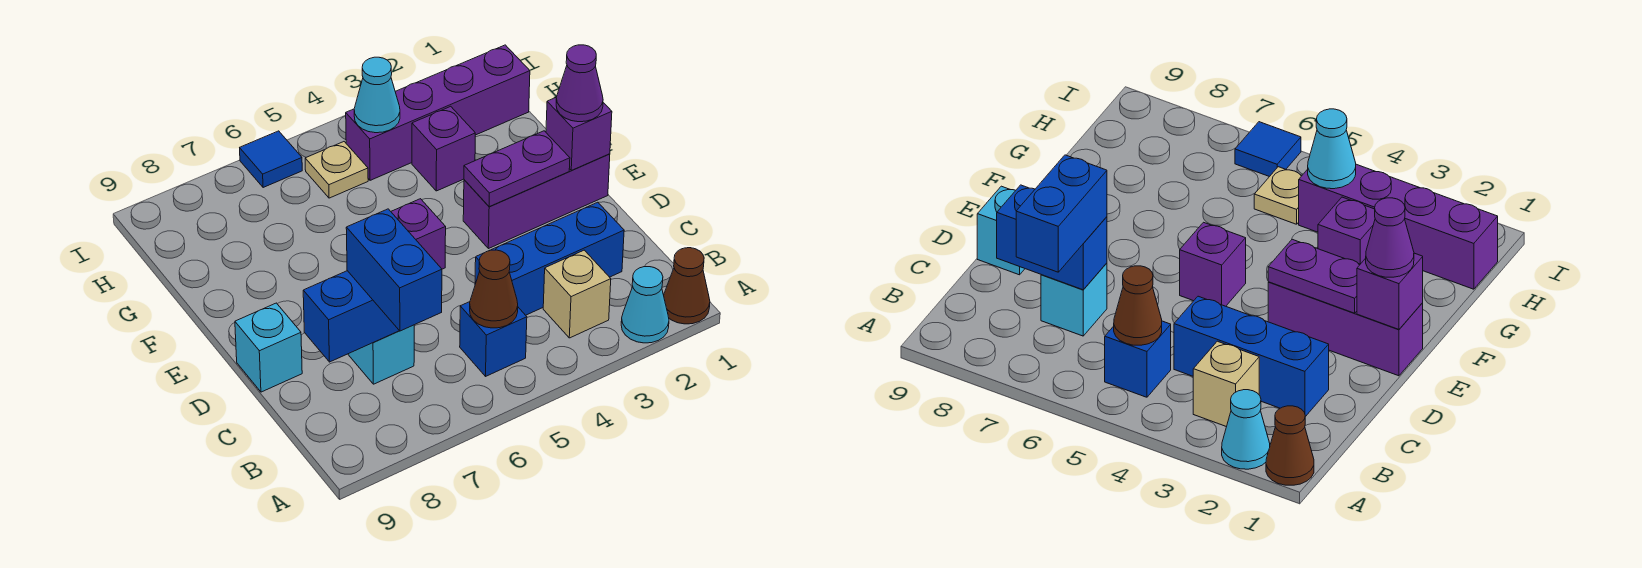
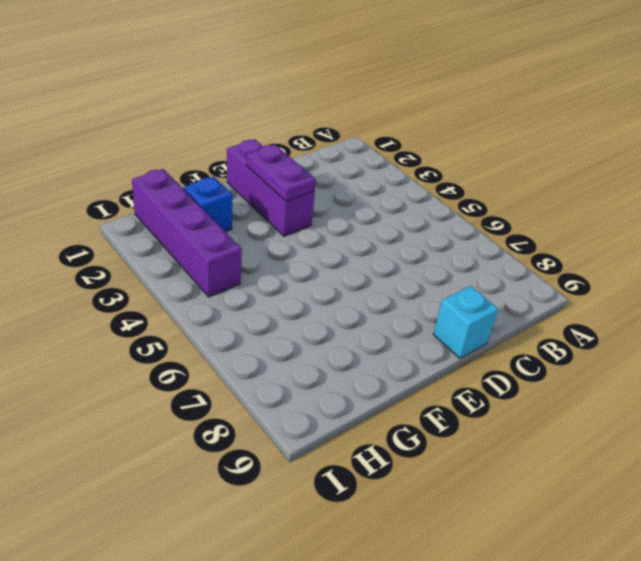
blue brick G2 level 1 -> blue brick B5 level 1
none -> brown cone A1 level 1
none -> cyan cone A2 level 1
none -> tan brick B3 level 1

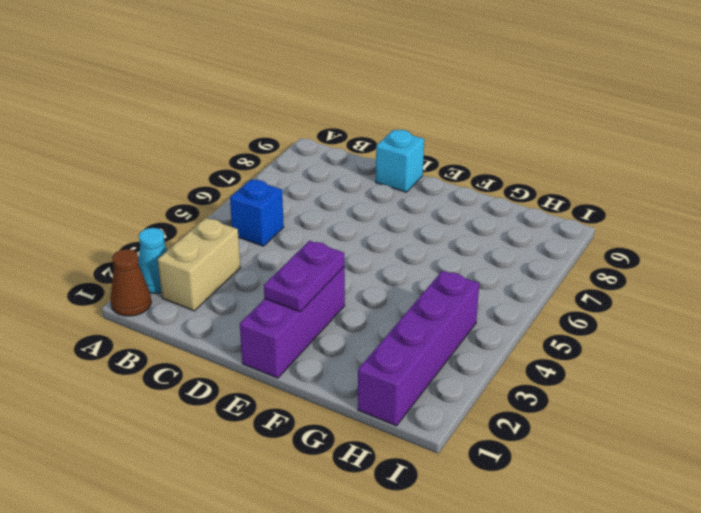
tan brick B2:B3 level 1 -> tan brick B3 level 1
none -> blue brick C2:C4 level 1
none -> cyan brick C7 level 1
none -> purple brick E5 level 1

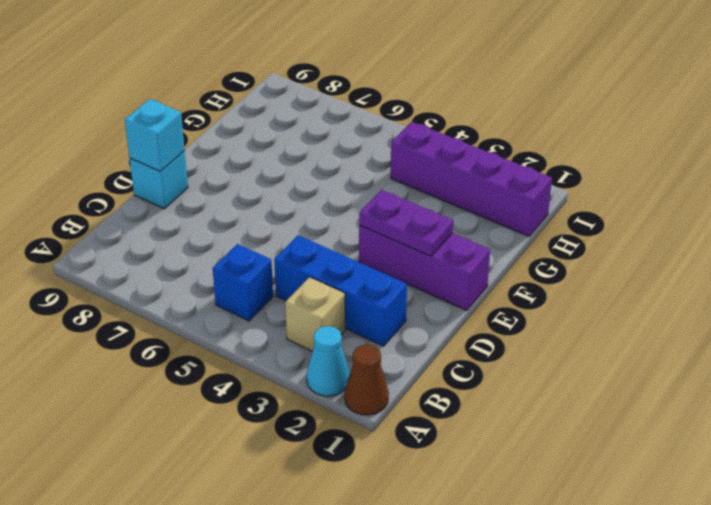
cyan brick D9 level 2 -> cyan brick C7 level 1
none -> purple brick E5 level 1
none -> purple brick G3 level 1
none -> tan plate H5 level 1

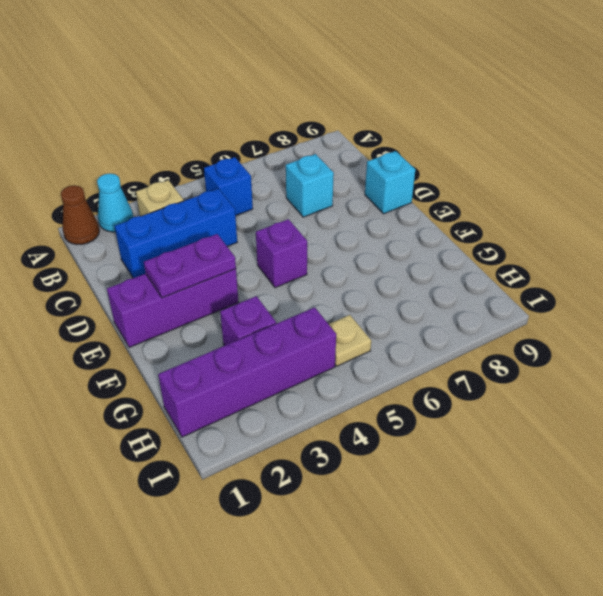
none -> blue tile I6 level 1
none -> brown cone B5 level 2
none -> blue brick C7:C8 level 2

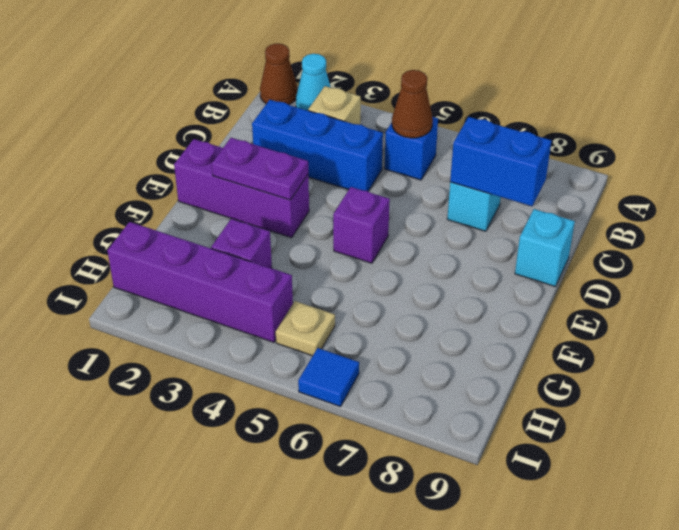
none -> purple brick E1 level 2
none -> cyan cone H4 level 2
none -> blue brick B7:C7 level 3

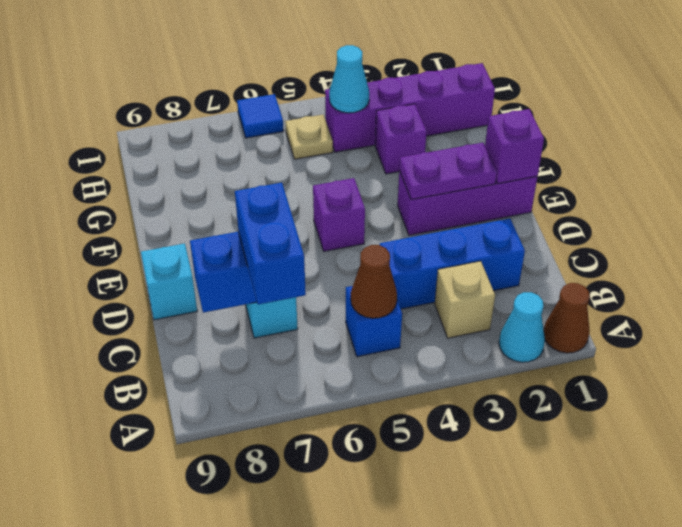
none -> purple cone E1 level 3

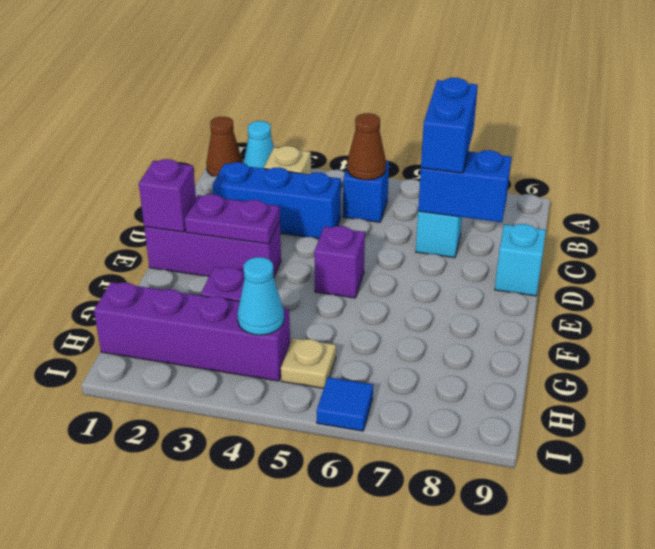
none -> purple cone E1 level 3

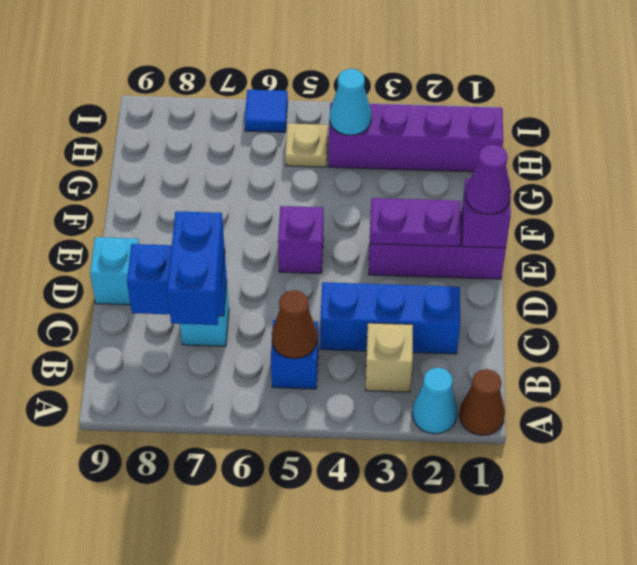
none -> purple brick G3 level 1

